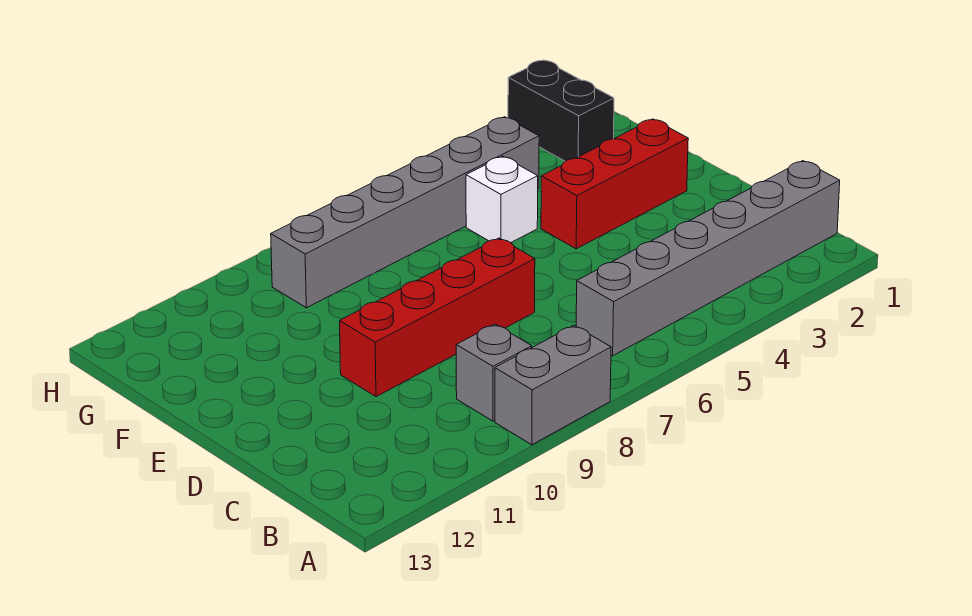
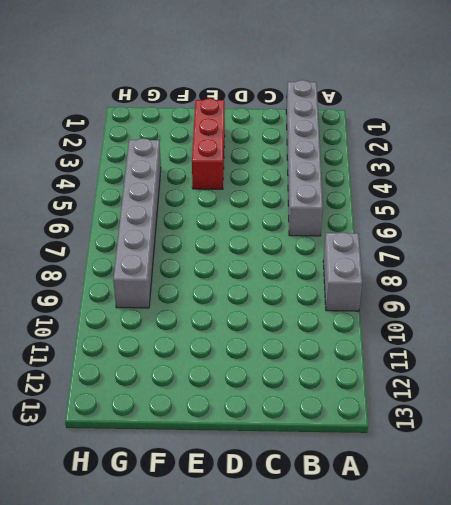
none -> grey brick B9 level 1
none -> red brick D7:D10 level 1

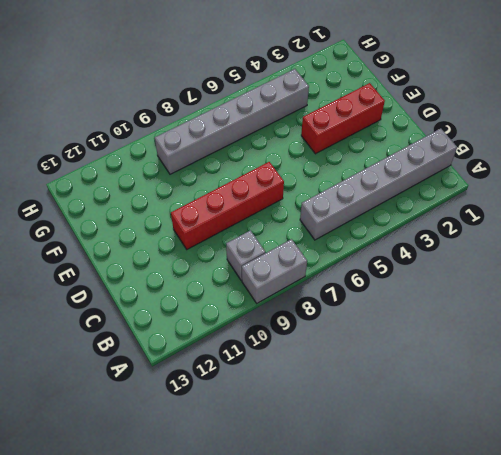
none -> white brick F5 level 1
none -> black brick G2:H2 level 1

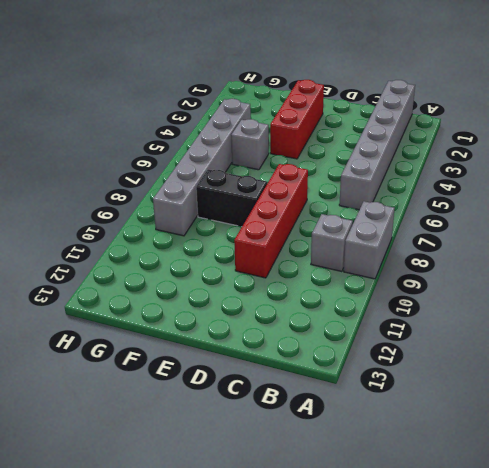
black brick E8:F8 level 1 -> black brick G2:H2 level 1
grey brick F5 level 1 -> white brick F5 level 1

